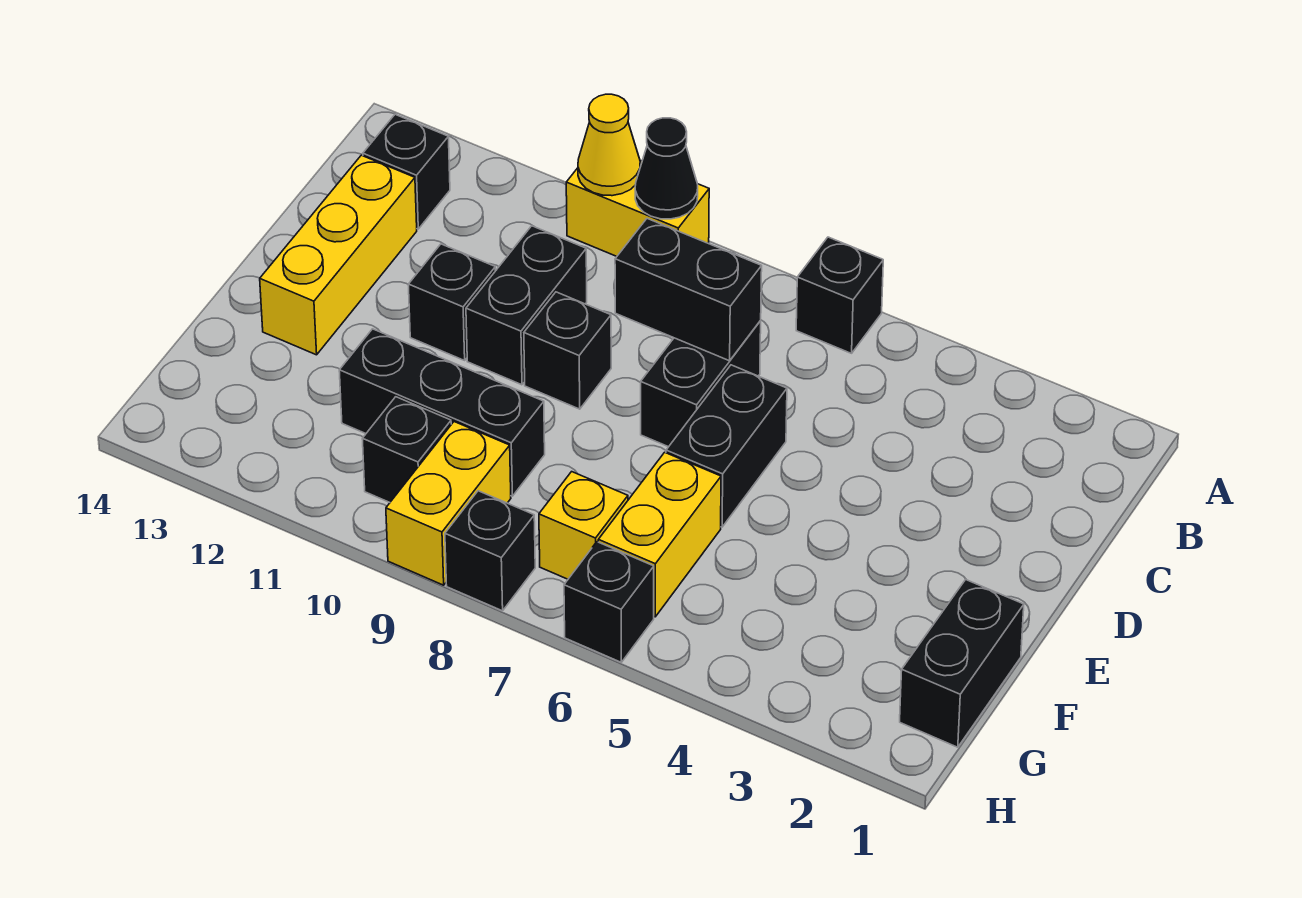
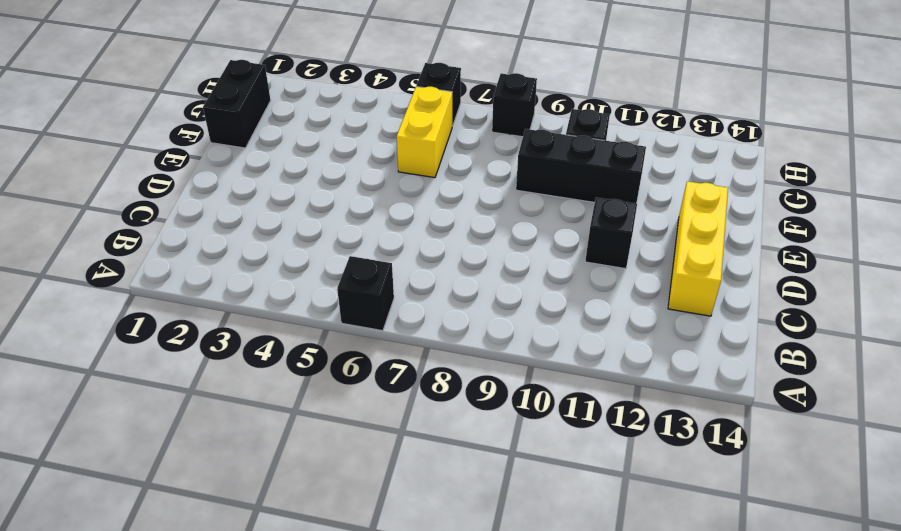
none -> yellow brick A9:A10 level 1
none -> black brick B13 level 1
none -> black brick C7:D7 level 1

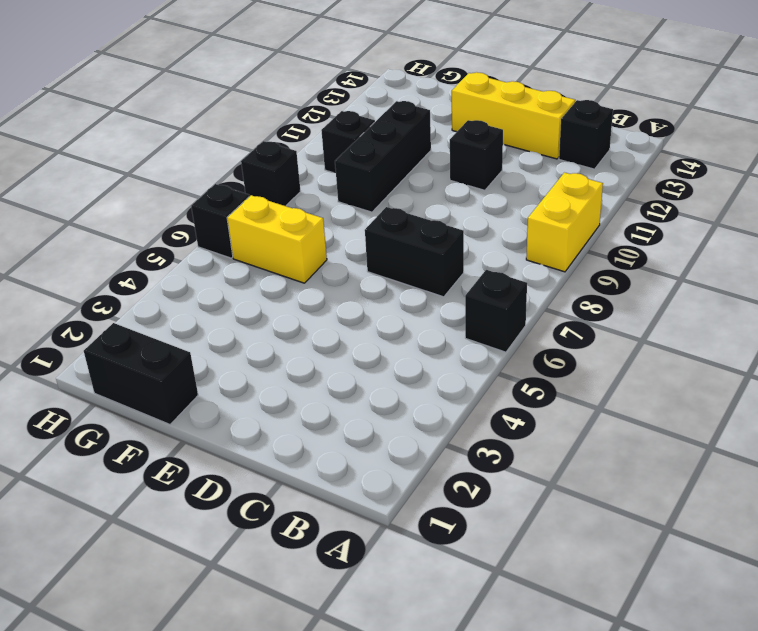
none -> black brick C10:D10 level 1
none -> black brick D6:E6 level 1
none -> black brick D9 level 1

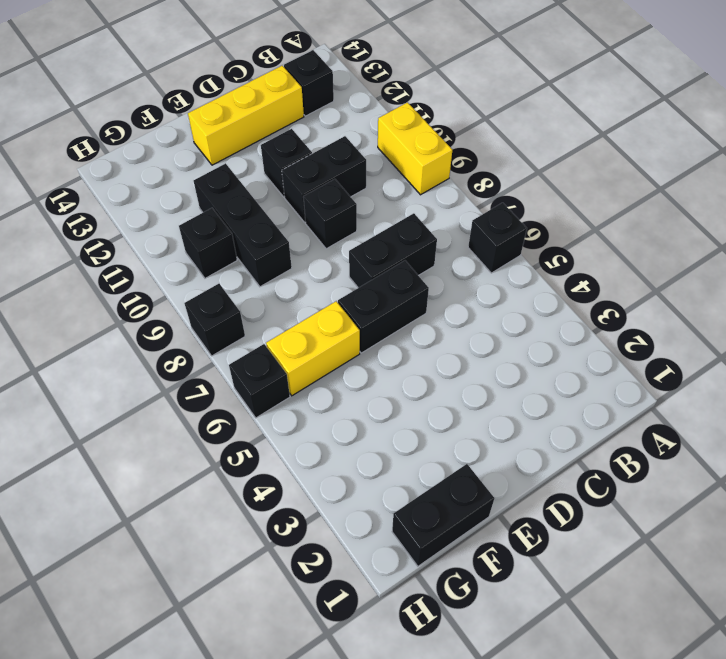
none -> yellow brick G7 level 1
none -> yellow brick G9:H9 level 1
none -> black cone A9 level 2

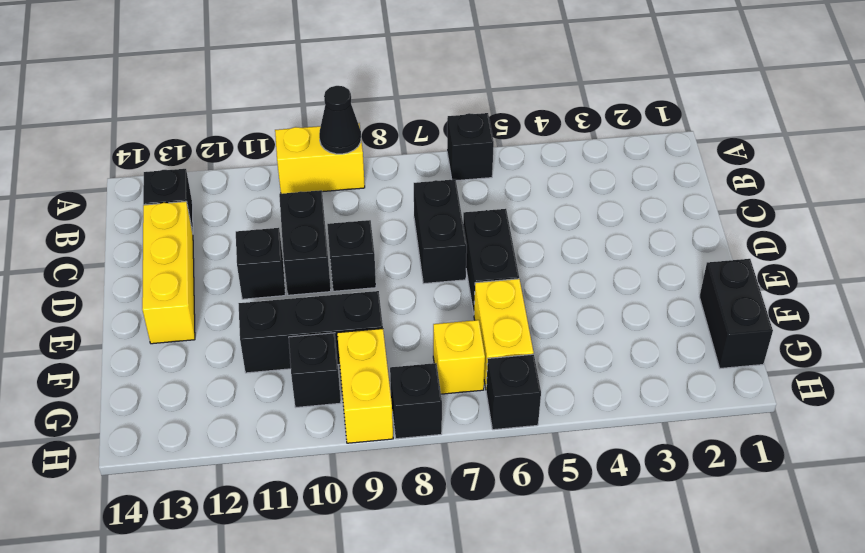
none -> yellow cone A10 level 2
none -> black brick C7:C8 level 2

